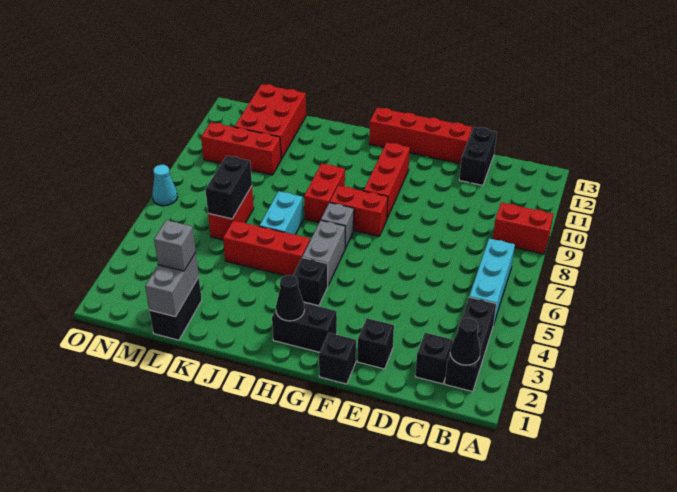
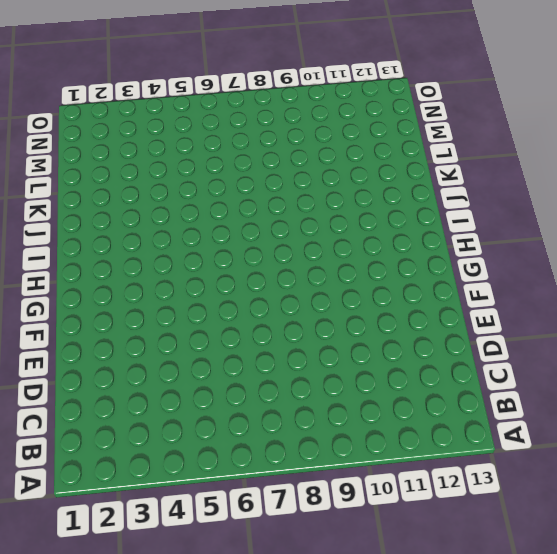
none -> red brick A9:B9 level 1
none -> black brick B2:B4 level 1
none -> cyan brick B5:B7 level 1

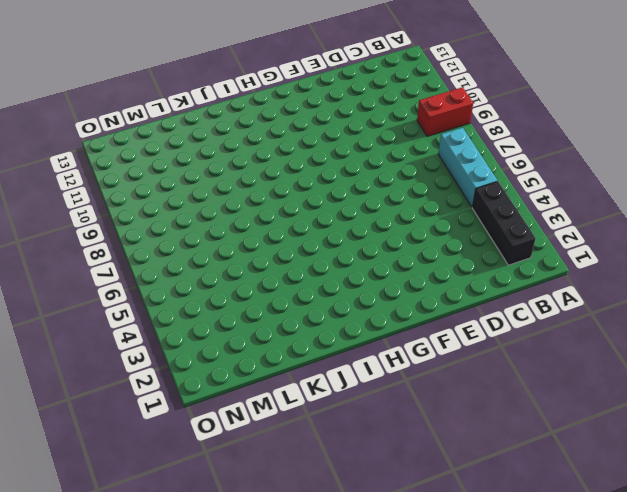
none -> black brick C2 level 1
none -> black brick D12:D13 level 1
none -> black brick E2 level 1

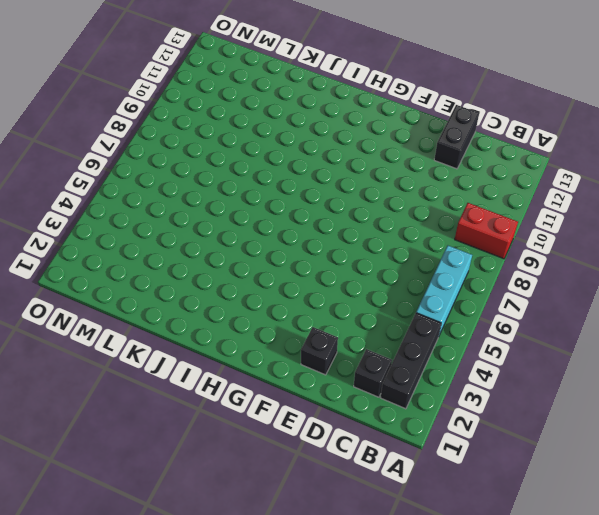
none -> red brick E13:H13 level 1
none -> black brick F1 level 1
none -> black brick G2:H2 level 1

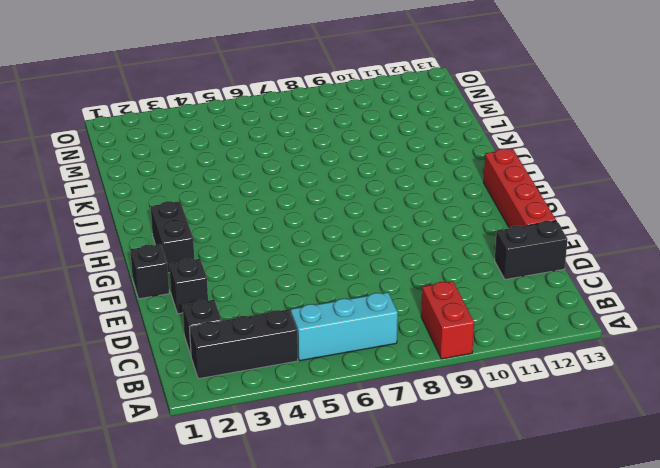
none -> red brick G8:H8 level 1
none -> red brick G9:G11 level 1
none -> black brick H4 level 1

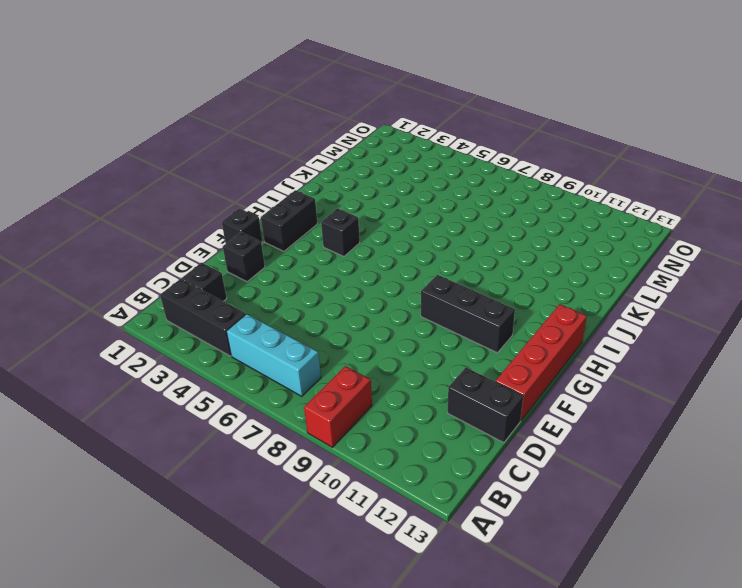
black brick G9:G11 level 1 -> red brick G9:G11 level 1
none -> red brick G8:H8 level 1
none -> grey brick H5:H6 level 1
none -> grey brick H7 level 1

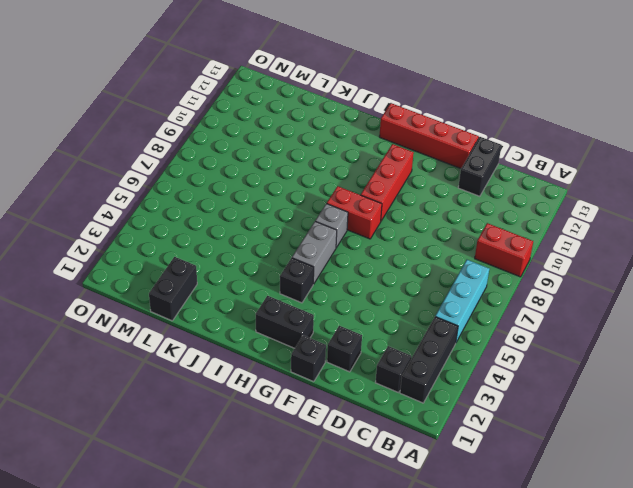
none -> red brick I5:K5 level 1
none -> red brick I8:I9 level 1
none -> cyan brick J6:J7 level 1

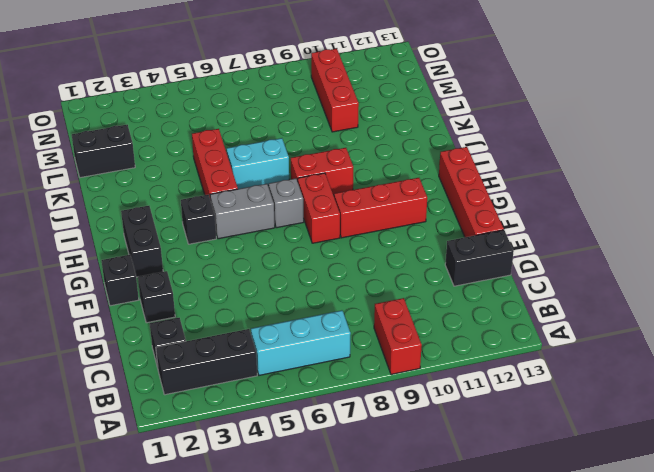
none -> red brick L6:L7 level 1
none -> red brick L11:M13 level 1
none -> cyan cone O7 level 1

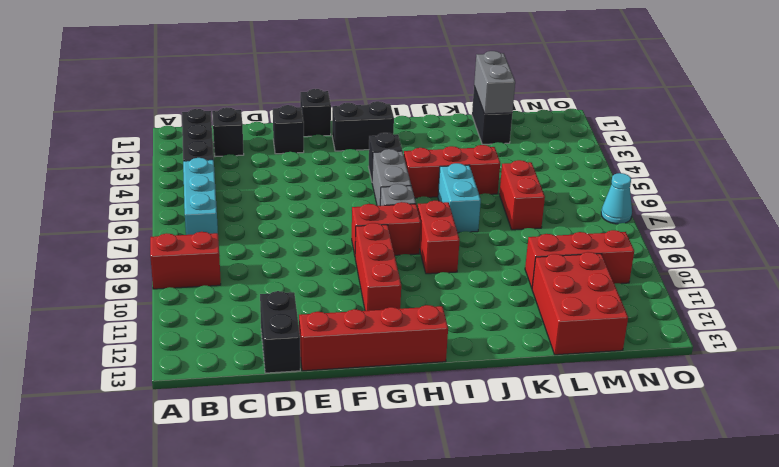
none -> black cone B2 level 2
none -> black cone H2 level 2
none -> black brick L6:L7 level 2

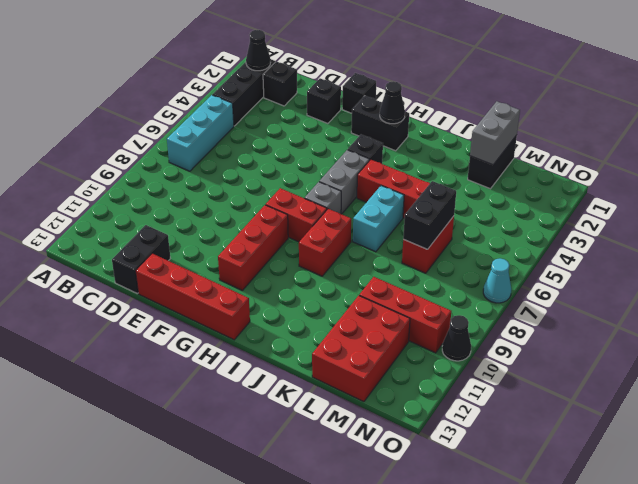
black cone O10 level 1 -> none
none -> red brick A9:B9 level 1
none -> grey brick L2 level 3

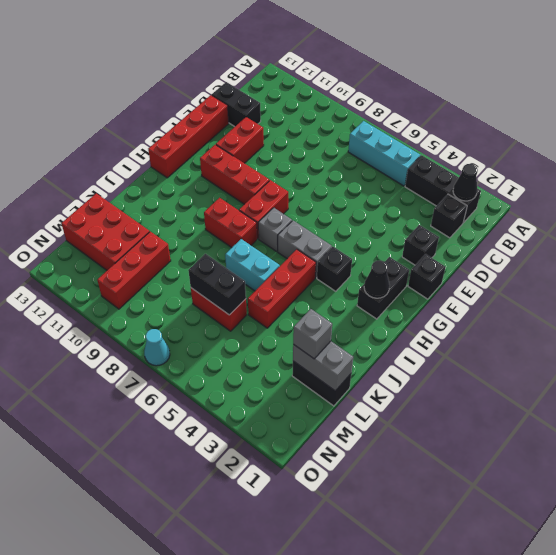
red brick E11:F11 level 1 -> red brick A9:B9 level 1

